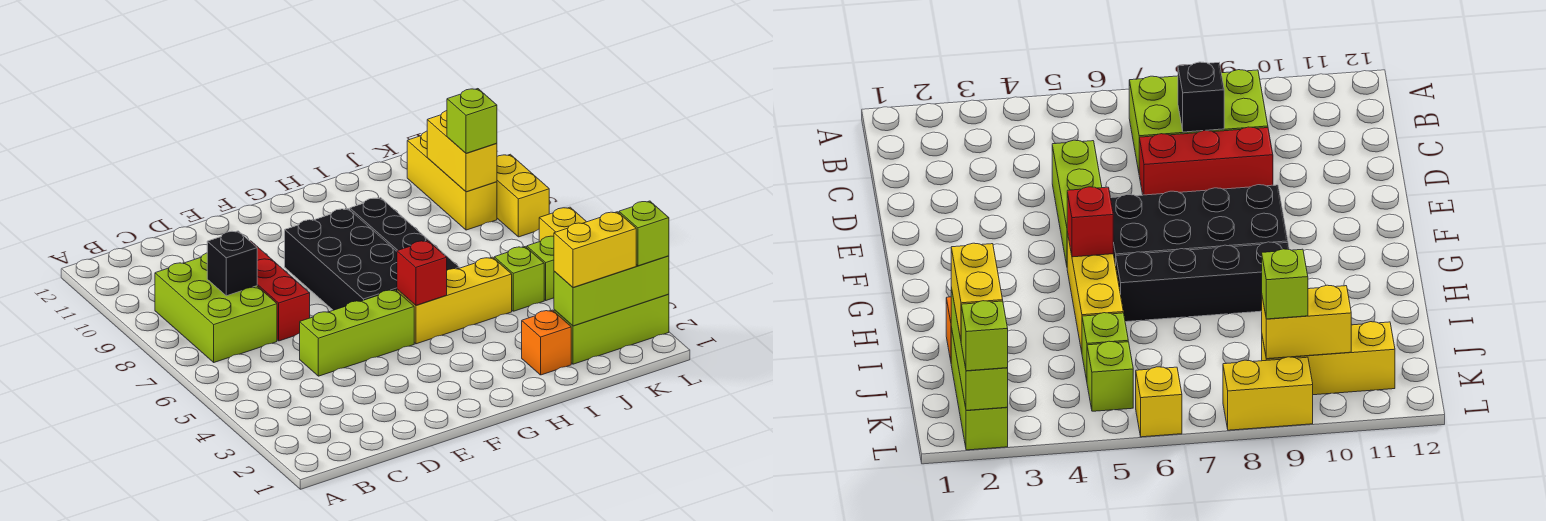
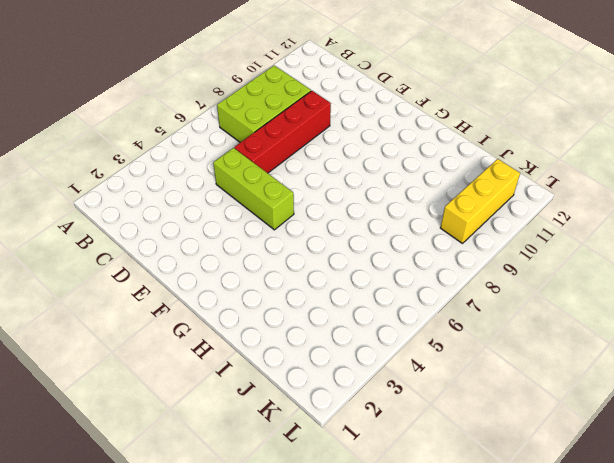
red brick D6:D9 level 1 -> red brick D7:D9 level 1
none -> black brick F6:G9 level 1
none -> yellow brick G5:I5 level 1
none -> black brick H6:H9 level 1

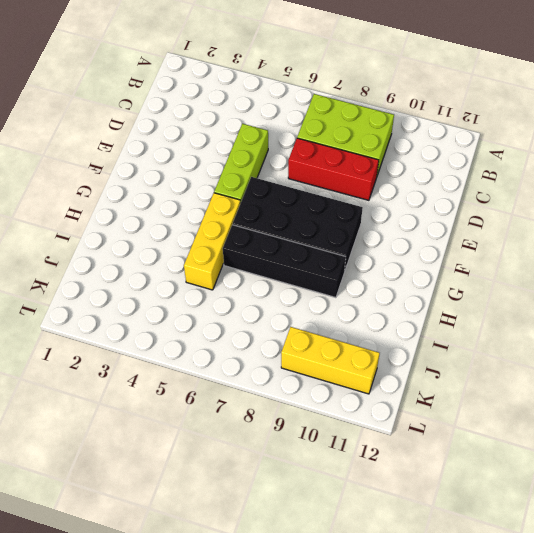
none -> orange brick I2 level 1
none -> lime brick J2:L2 level 1
none -> lime brick J5 level 1

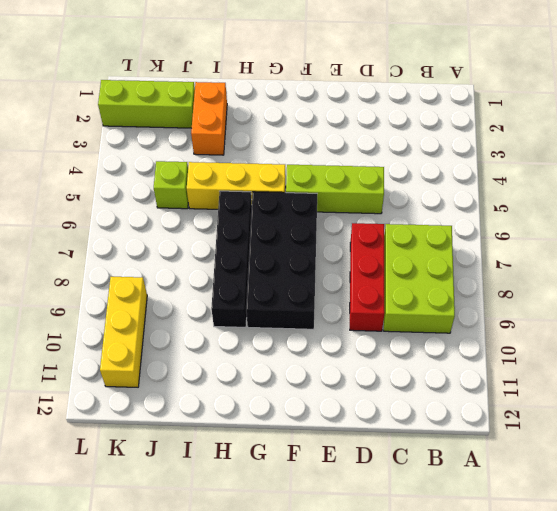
orange brick I2:I3 level 1 -> orange brick I2 level 1
none -> lime brick K5 level 1
none -> yellow brick L6 level 1
none -> yellow brick L8:L9 level 1

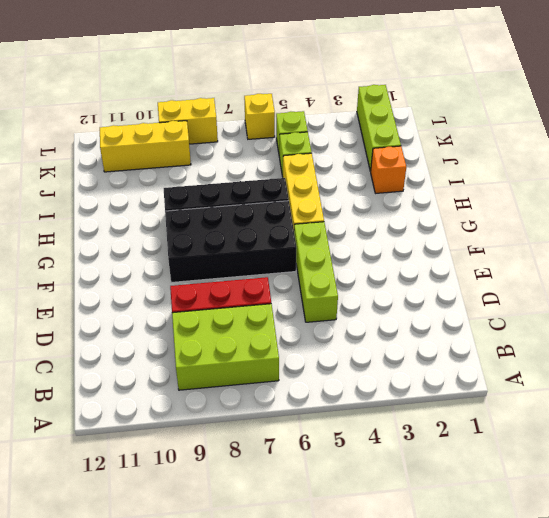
none -> black brick C8 level 2
none -> red brick G5 level 2
none -> lime brick J2:L2 level 2

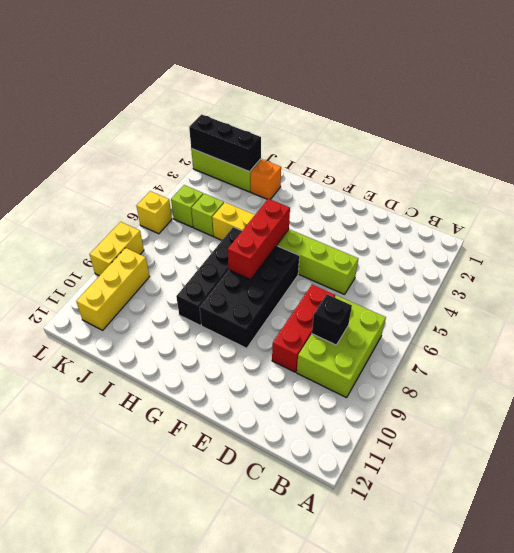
red brick G5:G7 level 2 -> red brick G5 level 2
black brick J2:L2 level 2 -> lime brick J2:L2 level 2
none -> yellow brick K9:K10 level 2
none -> yellow brick J2:K2 level 3
none -> lime brick K9 level 3

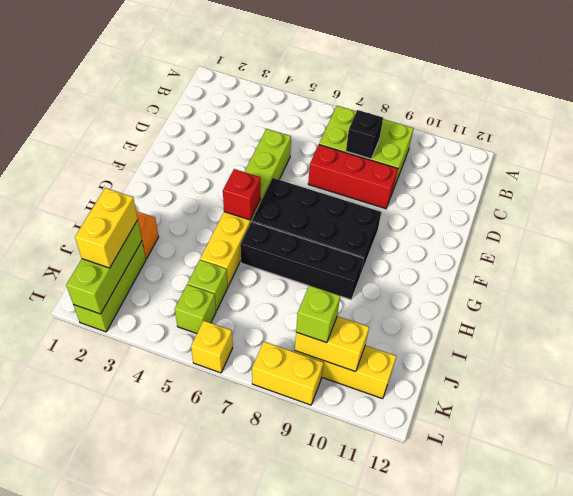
none -> lime brick L2 level 3

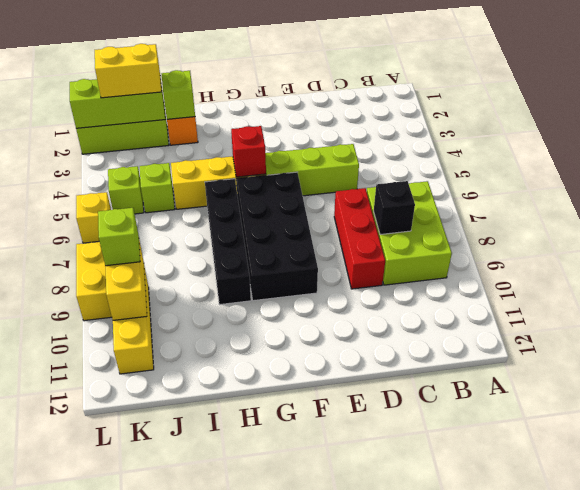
lime brick I2 level 2 -> lime brick L2 level 3

